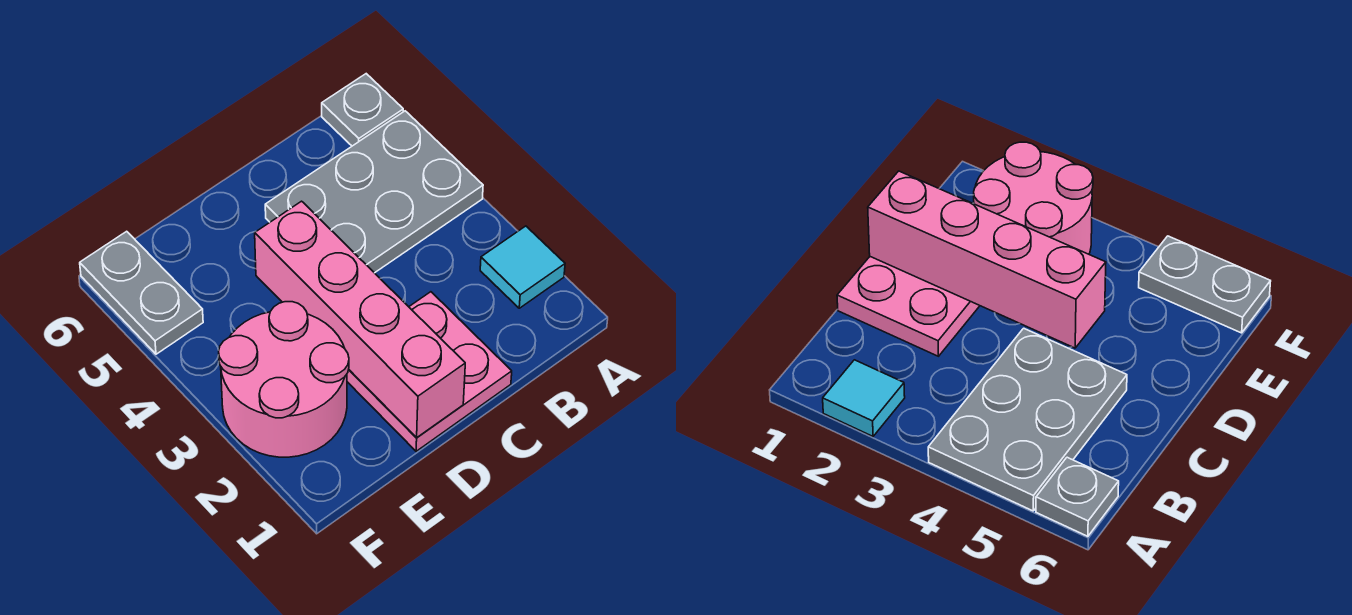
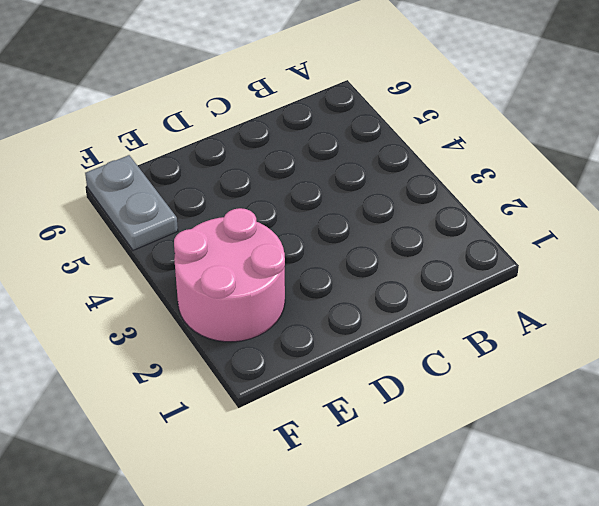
none -> cyan tile A2 level 1
none -> grey plate A4:C5 level 1

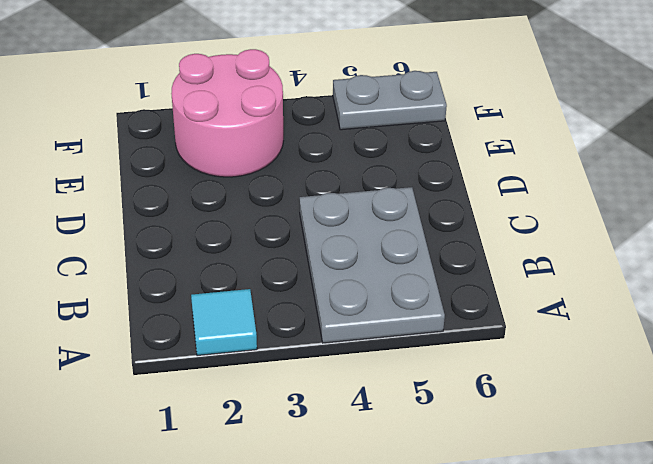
none -> grey plate A6 level 1
none -> pink plate C1:D2 level 1

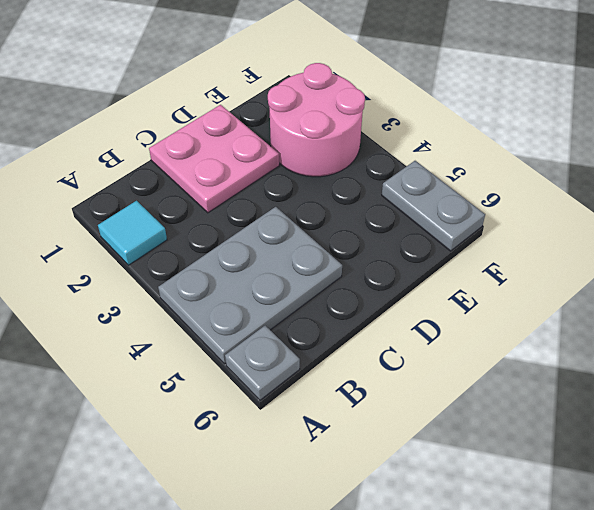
none -> pink brick D1:D4 level 2

